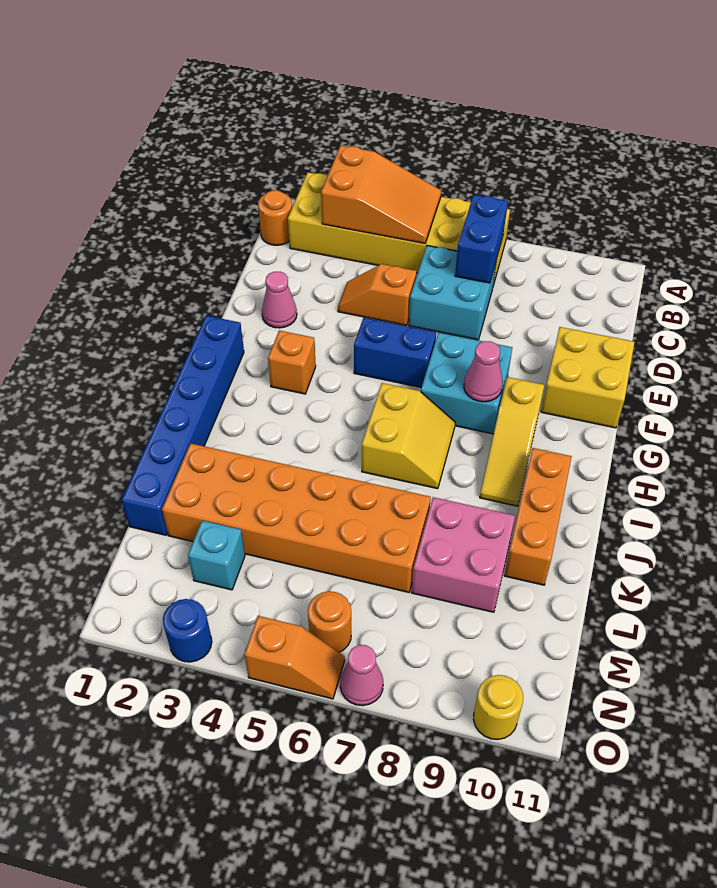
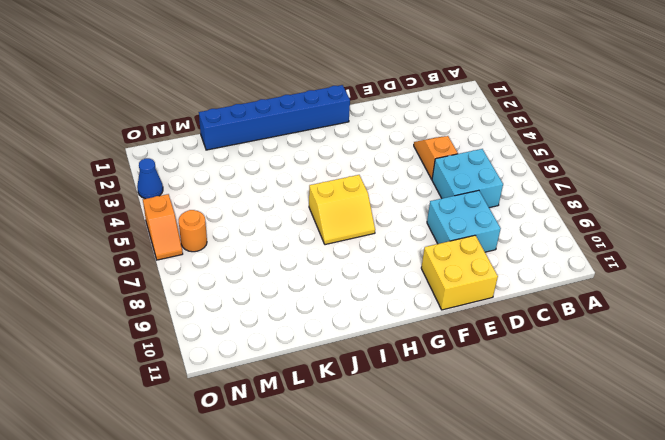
cyan brick D8:E9 level 1 -> cyan brick F7:G8 level 1
blue cone O3 level 1 -> blue round brick O3 level 1
none -> yellow brick A2:B7 level 1
none -> orange round brick B1 level 1
none -> pink cone E2 level 1

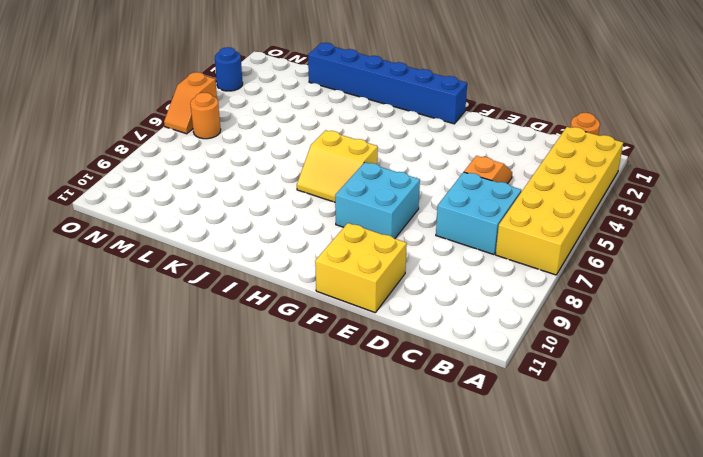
none -> pink cone E2 level 1
none -> blue brick F5:F6 level 1
none -> orange brick G3 level 1

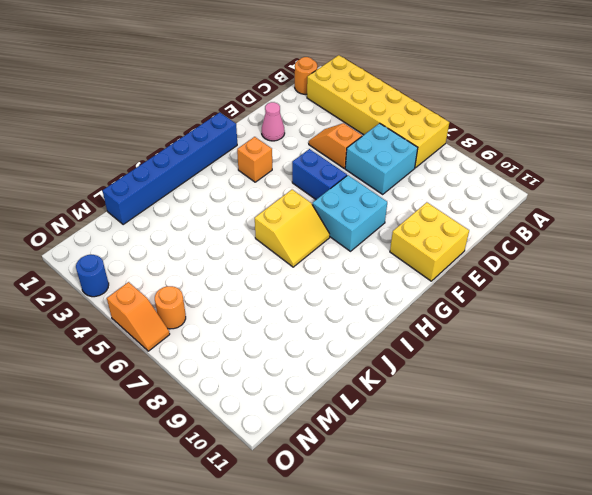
none -> yellow slope G9:I9 level 1 top G
none -> orange brick I10:K10 level 1
none -> orange brick K2:L7 level 1

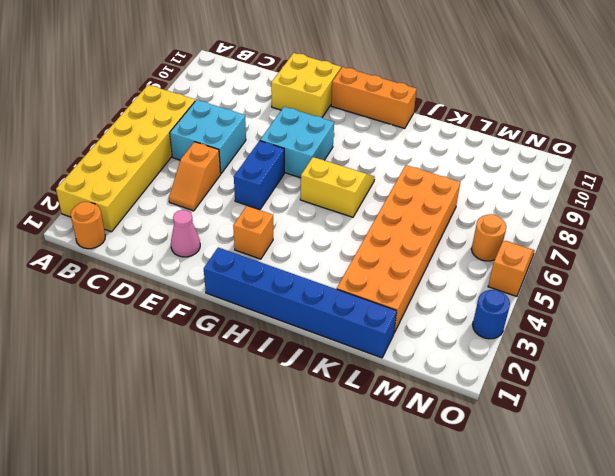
orange brick G11:I11 level 1 -> orange brick I10:K10 level 1
none -> yellow slope G9:I9 level 1 top G
none -> pink brick K8:L9 level 1
none -> cyan brick M3 level 1

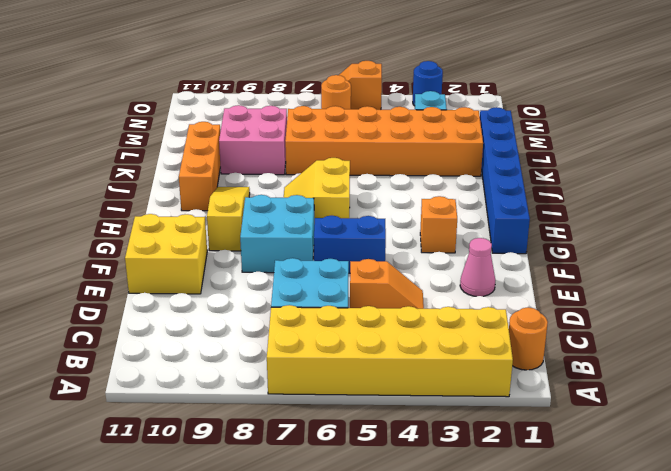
none -> pink cone O7 level 1
none -> yellow round brick O10 level 1
none -> orange slope A3:B5 level 2 top 3

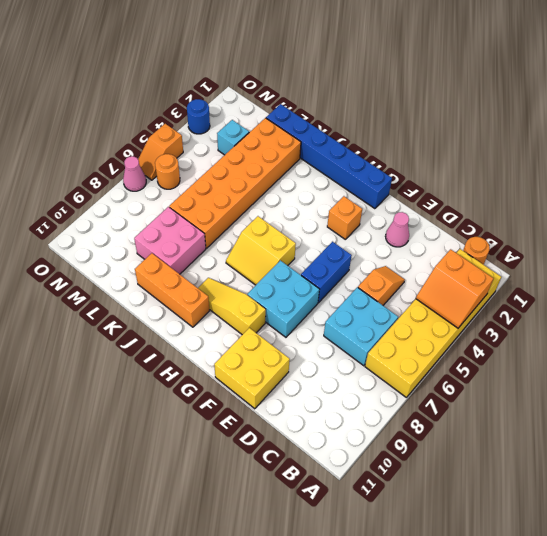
orange slope A3:B4 level 2 top 3 -> orange slope A3:B5 level 2 top 3
none -> yellow round brick O10 level 1
none -> blue brick B7:C7 level 2
none -> pink cone G8 level 2

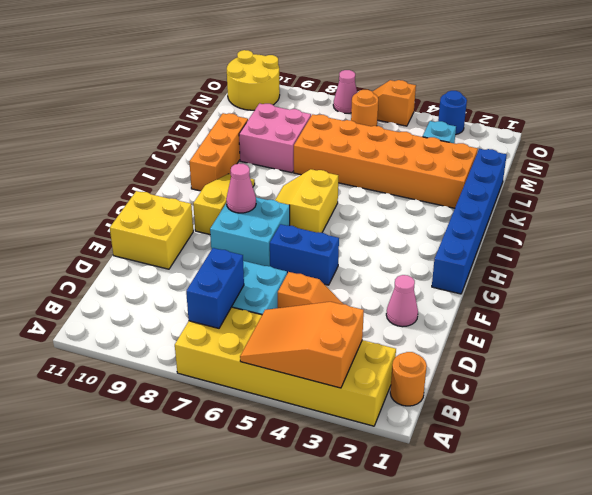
yellow round brick N10:O11 level 1 -> yellow round brick O10 level 1
none -> orange brick G3 level 1

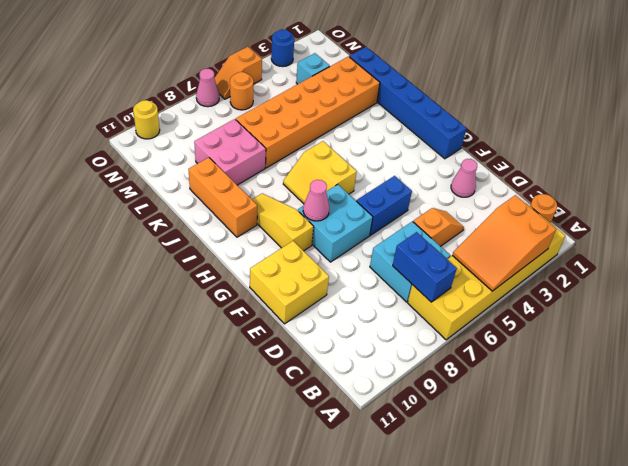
none -> orange brick G3 level 1

